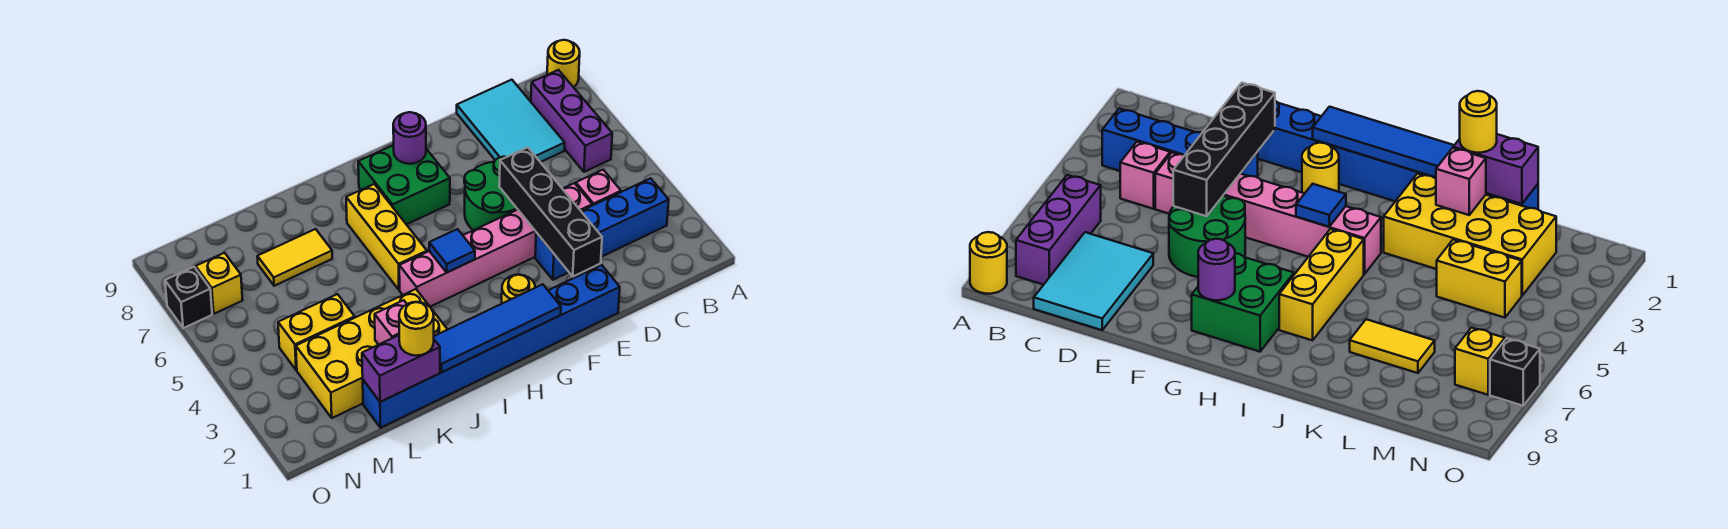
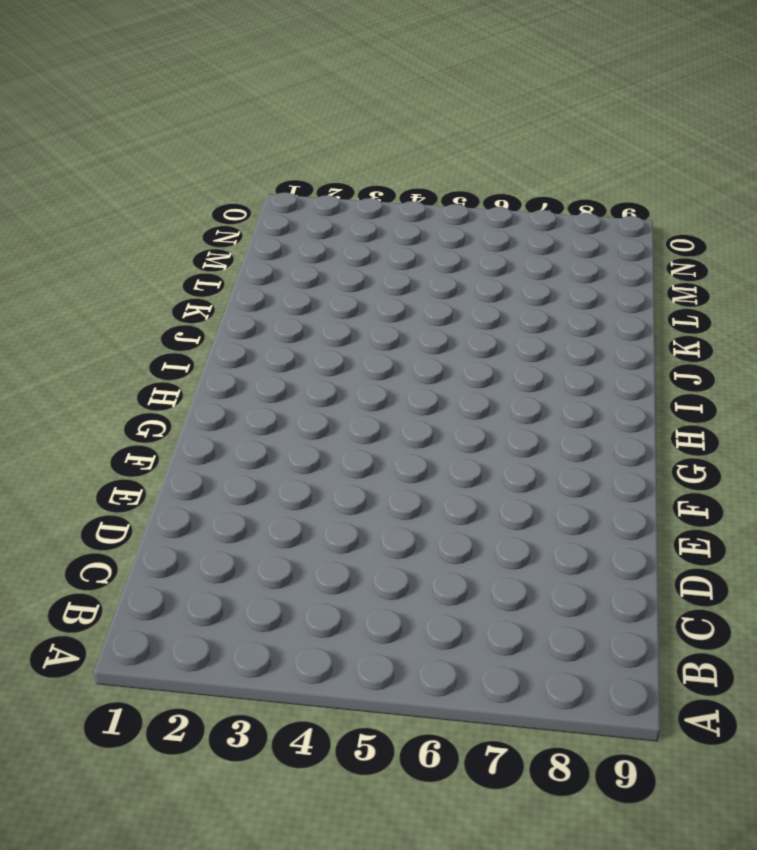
none -> yellow round brick A9 level 1
none -> blue brick B3:E3 level 1
none -> purple brick B6:B8 level 1

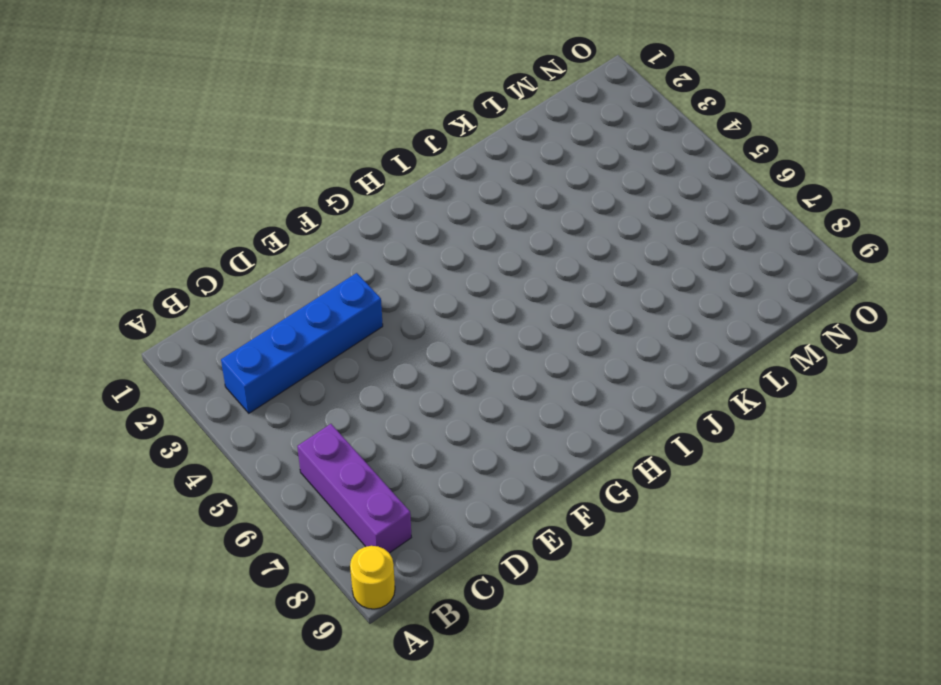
none -> pink brick C4 level 1
none -> cyan tile C7:D9 level 1
none -> pink brick D4:I4 level 1

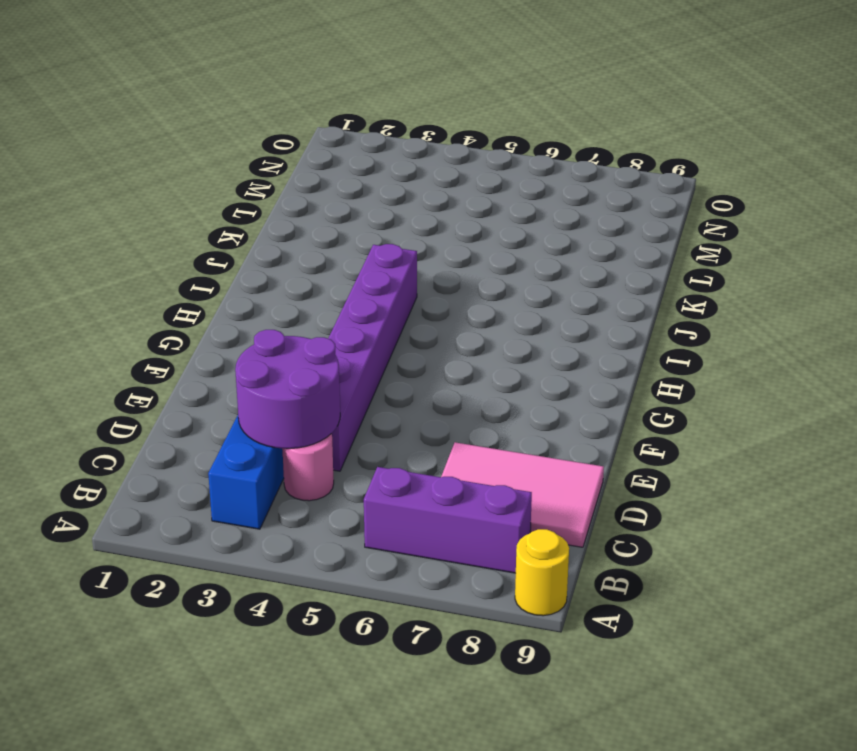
purple round brick C3:D4 level 2 -> none
pink round brick C4 level 1 -> pink brick C4 level 1
pink tile C7:D9 level 1 -> cyan tile C7:D9 level 1
purple brick D4:I4 level 1 -> pink brick D4:I4 level 1
none -> blue brick E1:L1 level 1
none -> green round brick E5:F6 level 1
none -> yellow round brick G2 level 1

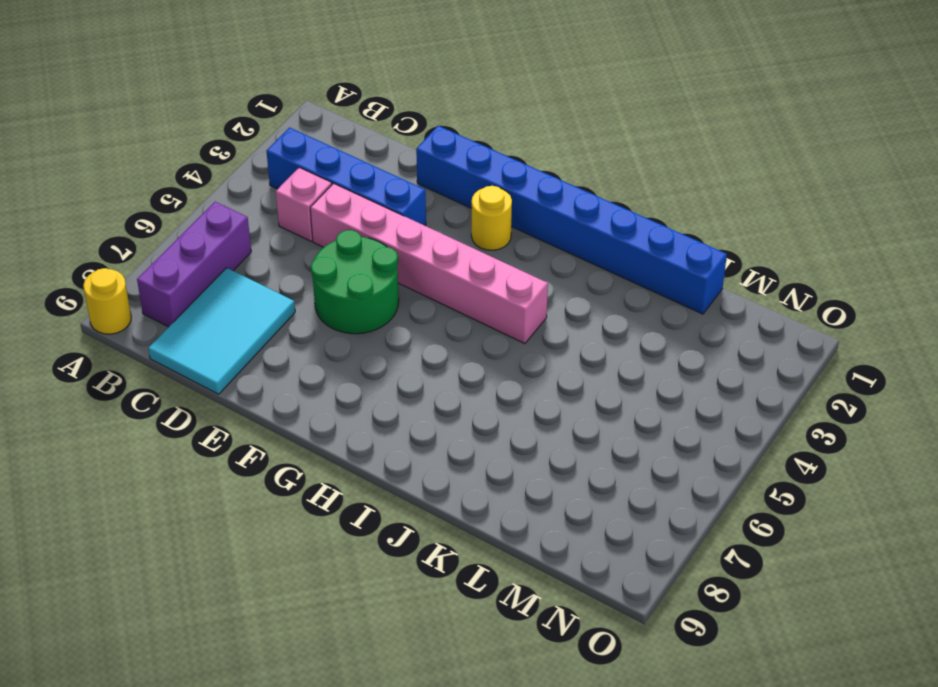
none -> green brick G7:H8 level 1
none -> yellow brick I5:I7 level 1
none -> yellow brick J2:M3 level 1

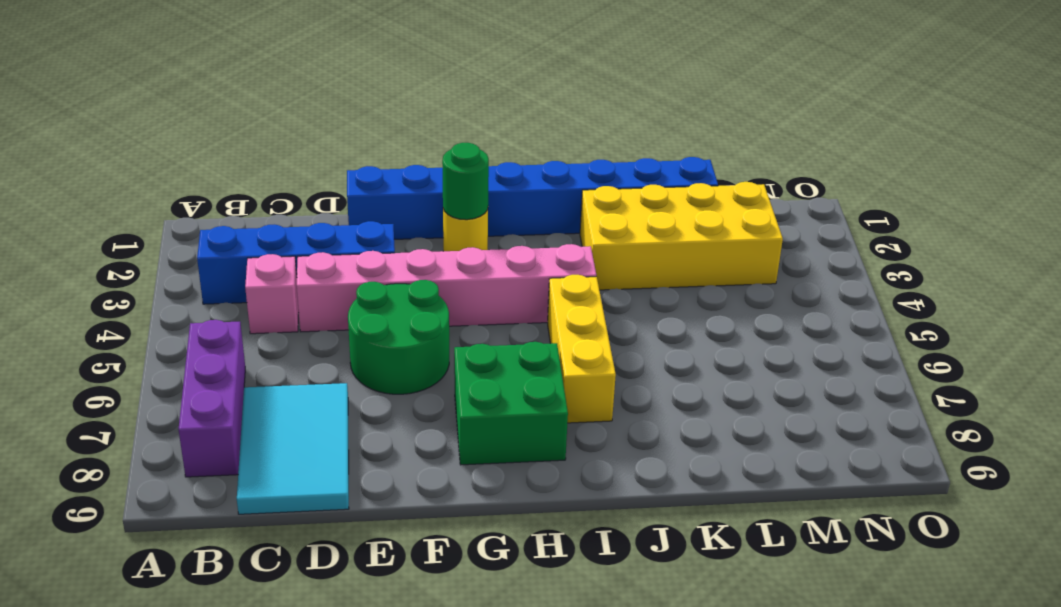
green round brick G2 level 2 -> none
none -> yellow round brick A9 level 1
none -> yellow tile K7:L7 level 1
none -> yellow brick L4:M4 level 1

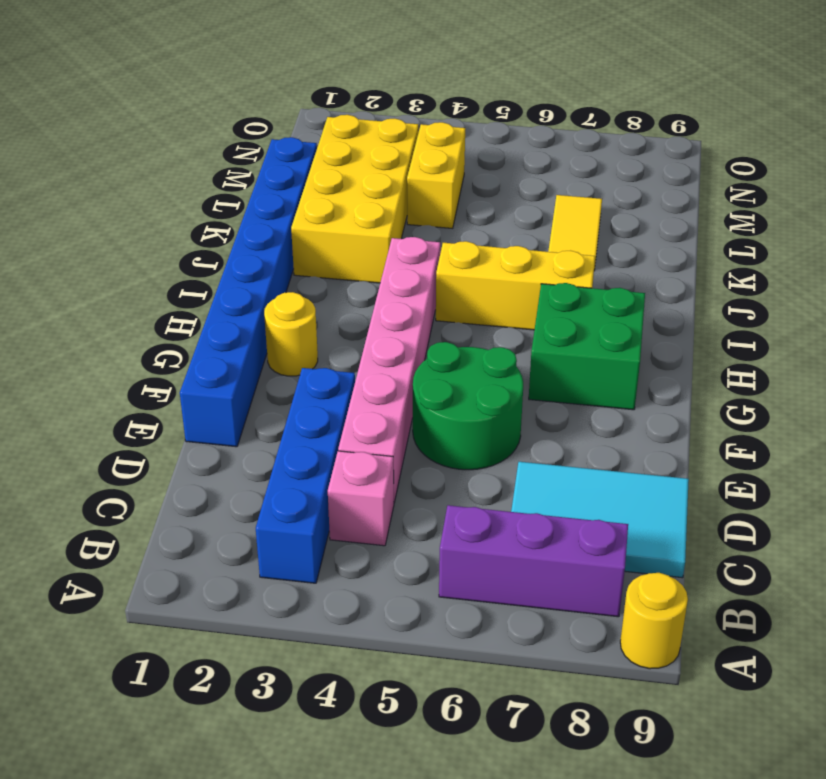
none -> yellow brick N7 level 1
none -> black brick O7 level 1
none -> black brick E2:E5 level 2

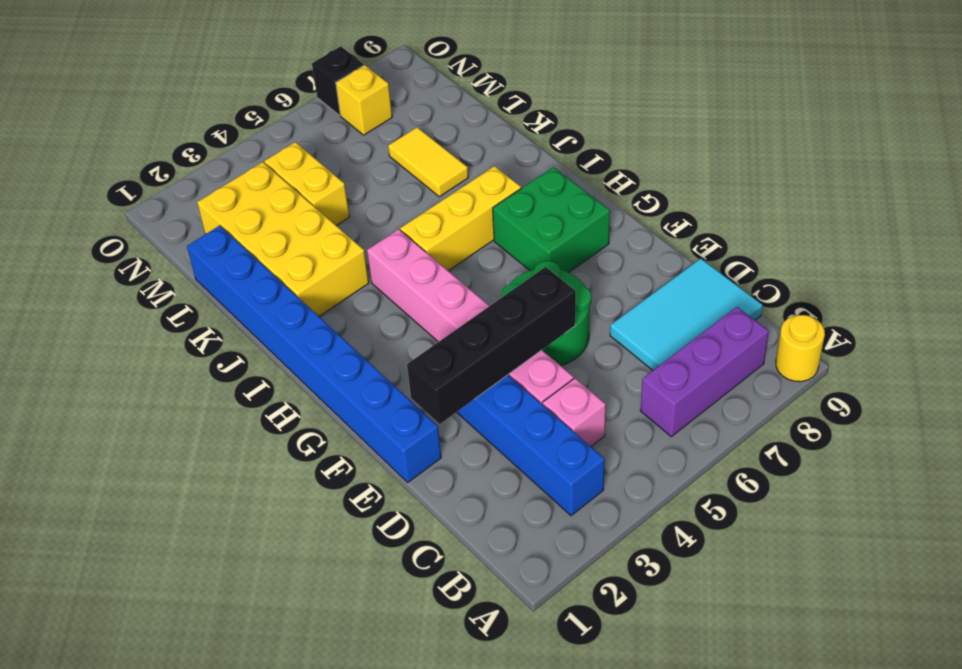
none -> yellow round brick G2 level 1
none -> blue tile G1:J1 level 2
none -> purple round brick G8 level 2

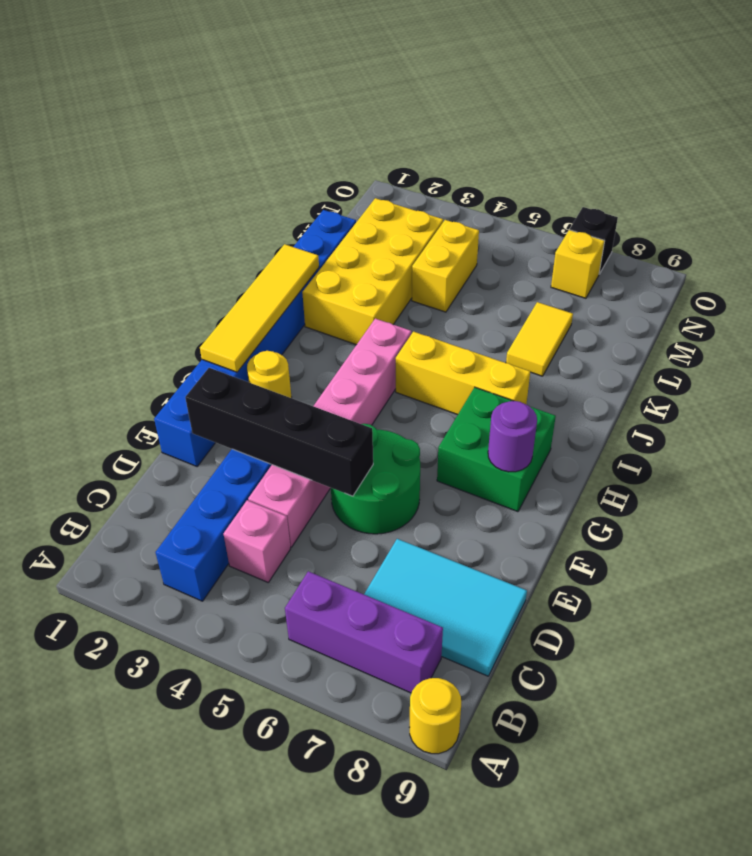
yellow tile G1:J1 level 2 -> blue tile G1:J1 level 2
none -> blue tile H4 level 2
none -> purple brick K1:L1 level 2
none -> pink brick K2 level 2

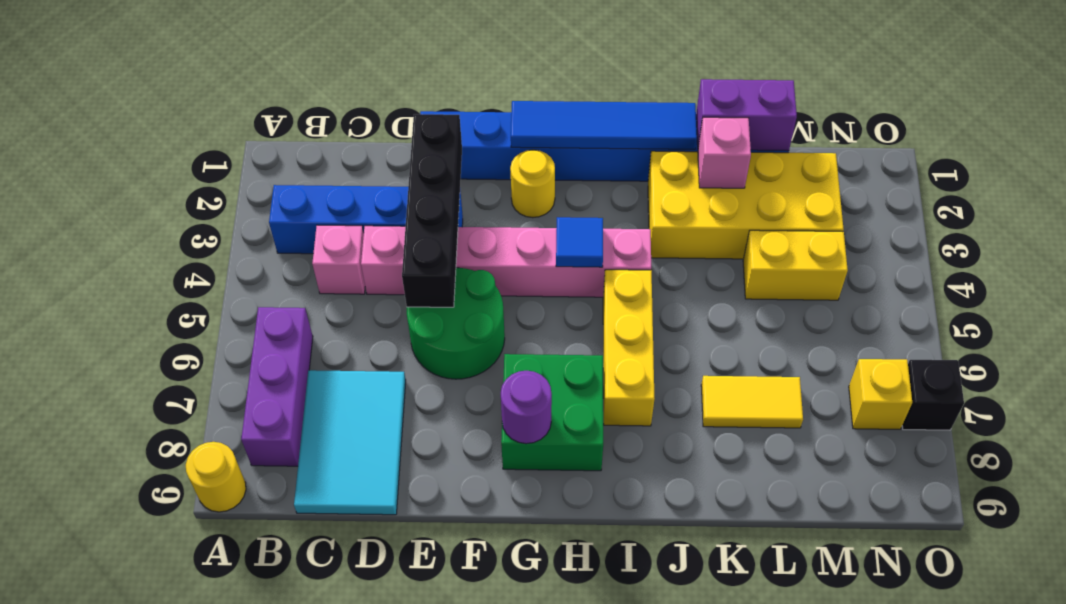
none -> yellow round brick K1 level 3

